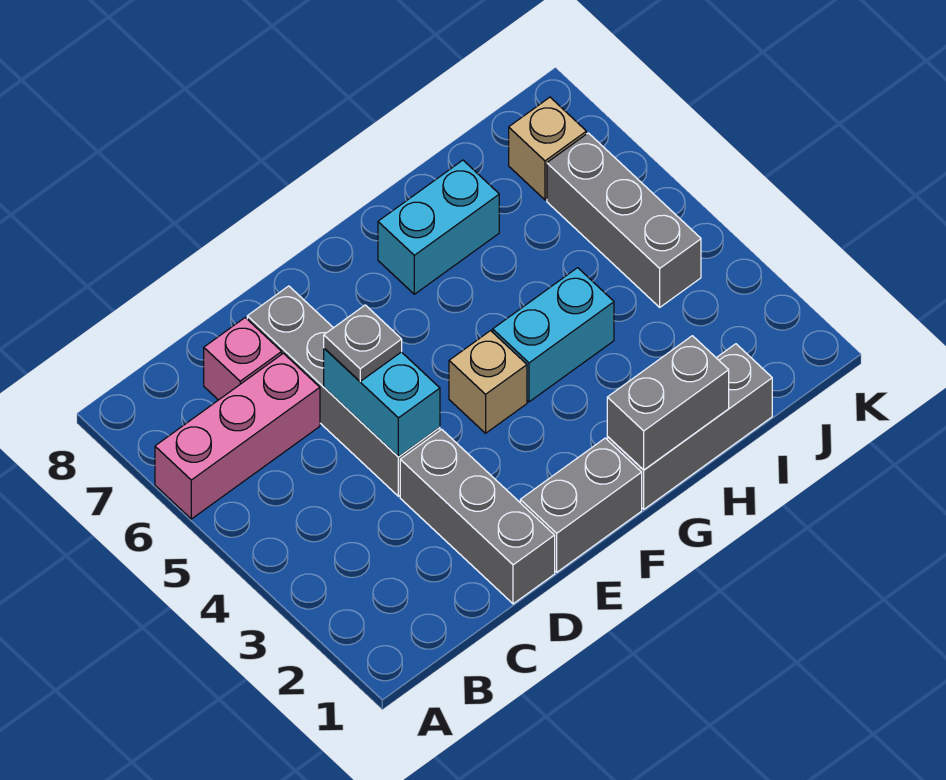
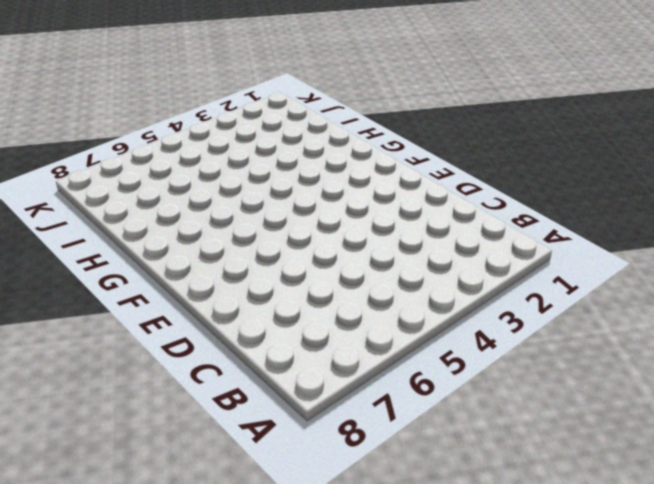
none -> pink brick A6:C6 level 1
none -> pink brick C7 level 1
none -> grey brick D1:D3 level 1

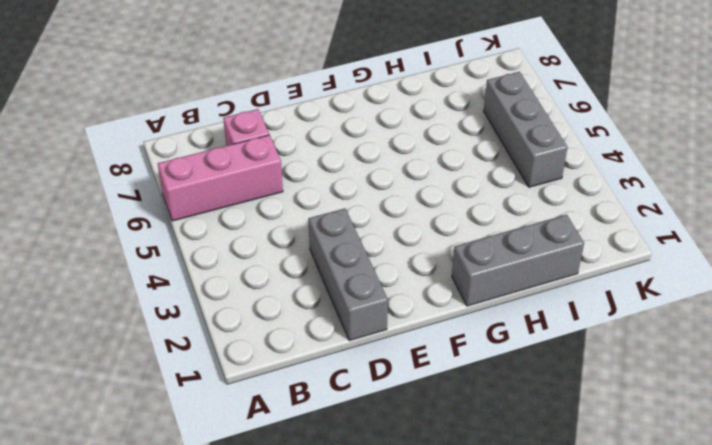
none -> grey brick D4:D7 level 1
none -> grey brick E1:F1 level 1
none -> tan brick F4 level 1

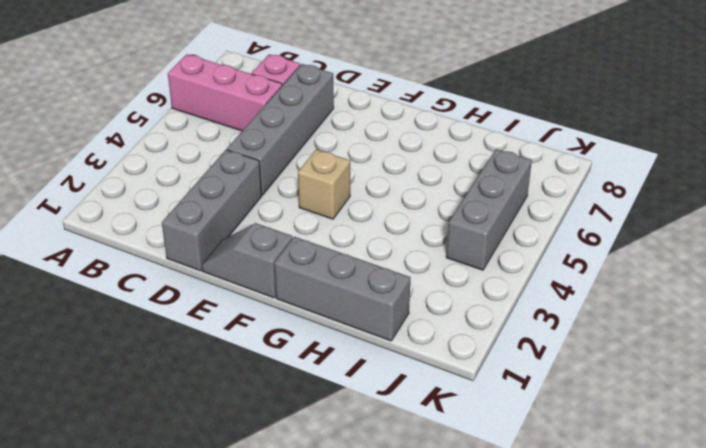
grey slope E1:F1 level 1 top F -> grey brick E1:F1 level 1
none -> cyan brick G4:H4 level 1
none -> cyan brick G7:H7 level 1
none -> tan brick J7 level 1

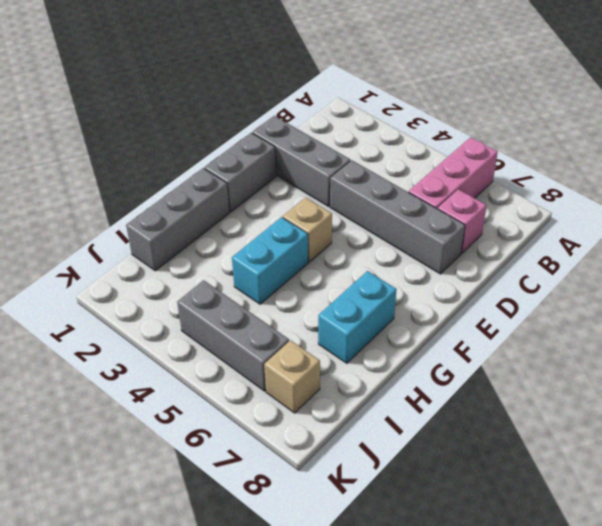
none -> cyan brick D4:D5 level 2
none -> grey brick G1:H1 level 2
none -> grey plate D5 level 3

